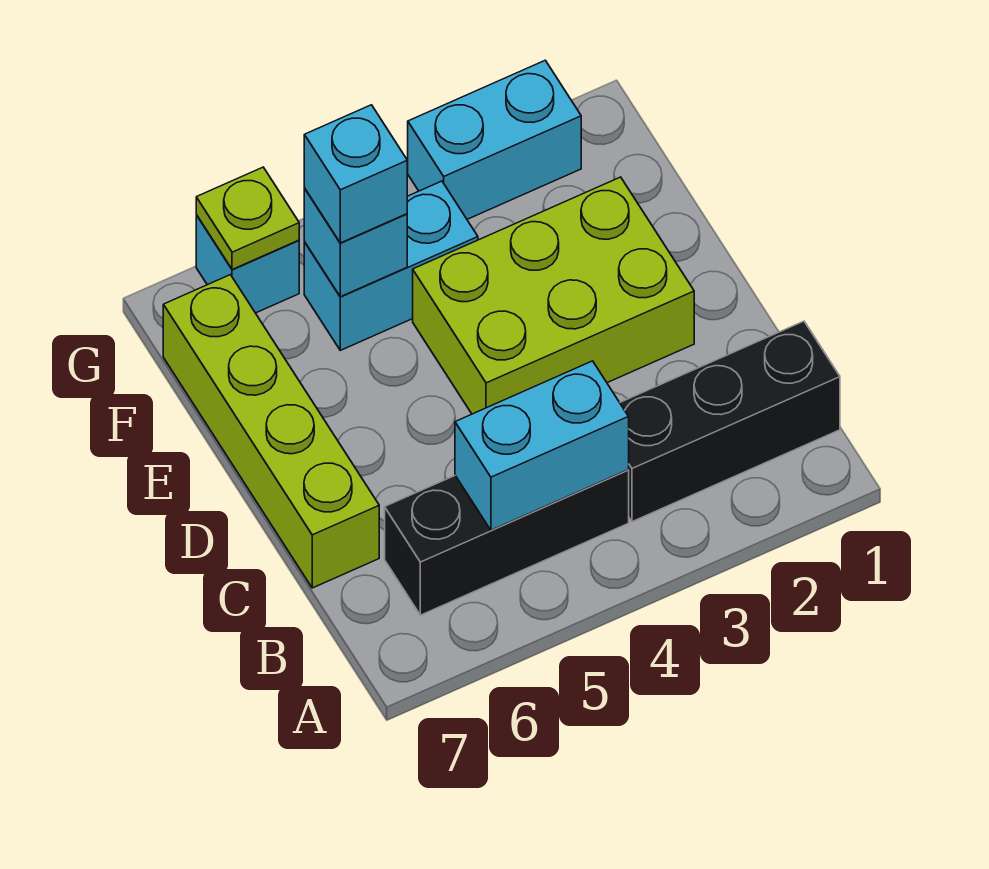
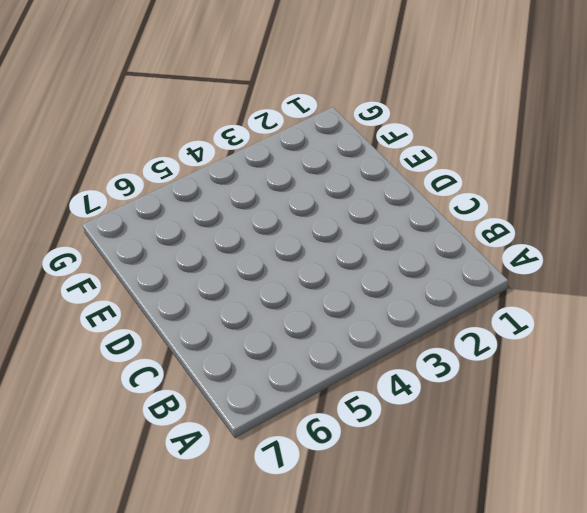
none -> black brick B1:B3 level 1
none -> black brick B4:B6 level 1

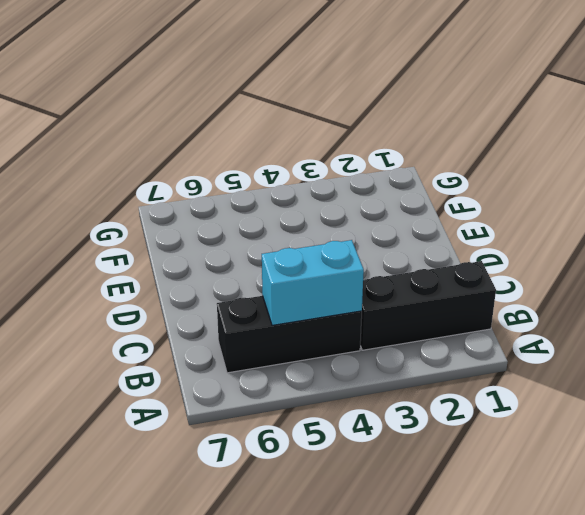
none -> lime brick C7:F7 level 1
none -> lime brick D2:E4 level 1

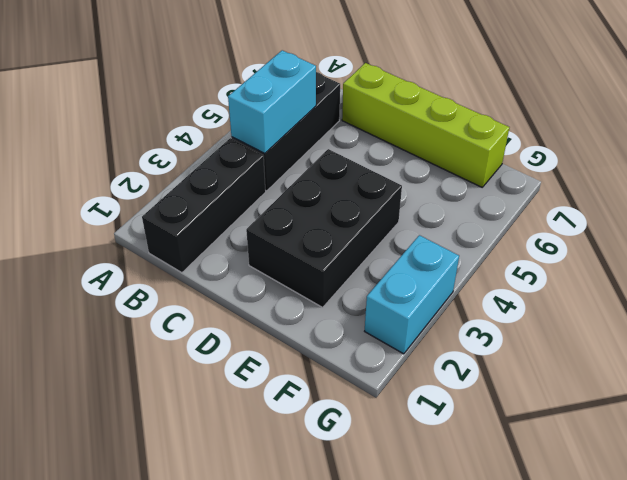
black brick D2:E4 level 1 -> lime brick D2:E4 level 1
none -> cyan brick F4:F5 level 1
none -> cyan brick G6 level 1

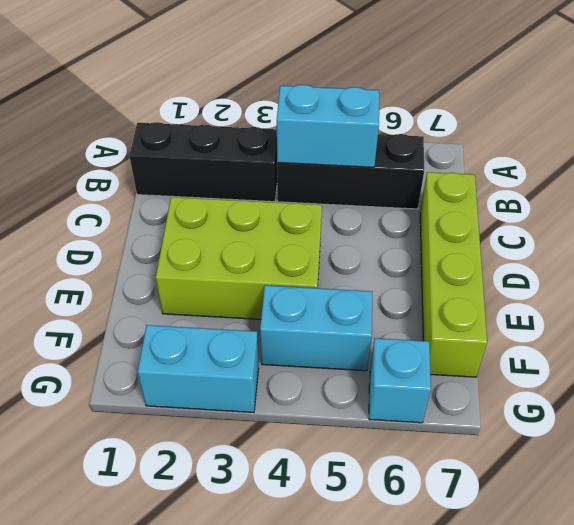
none -> cyan brick F5 level 2
none -> lime plate G6 level 2

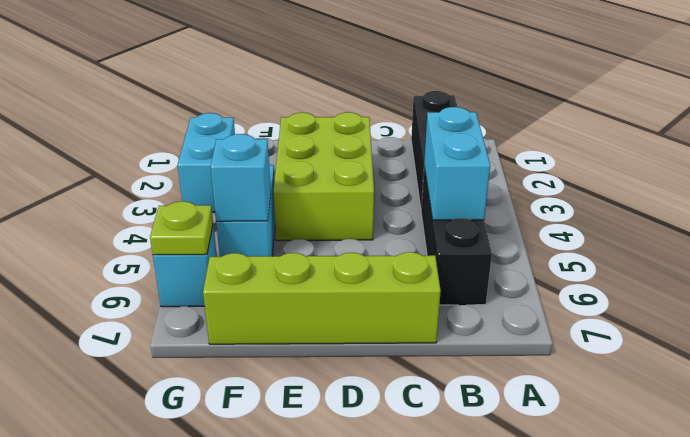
none -> cyan brick F5 level 3

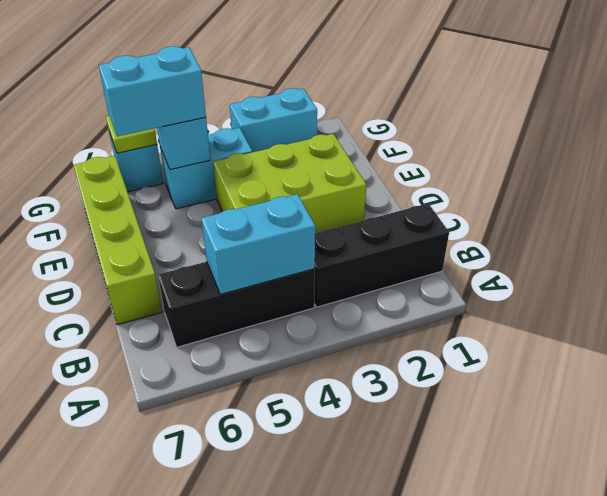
cyan brick F5:F6 level 3 -> cyan brick F5 level 3

